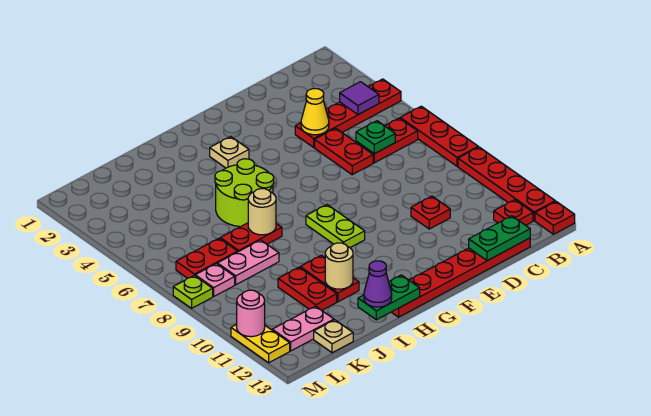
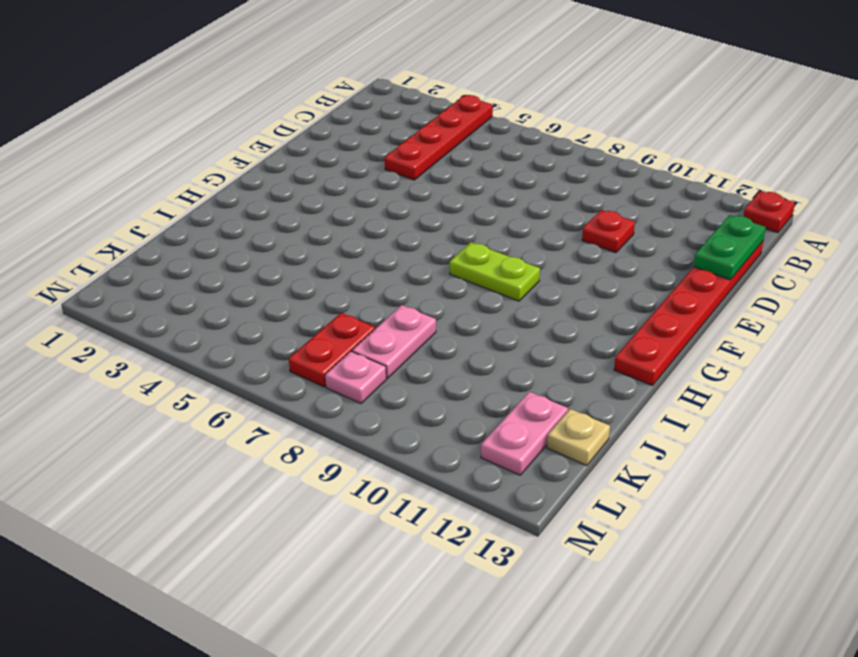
none -> red plate A6:A8 level 1
none -> red plate A9:A12 level 1
none -> red plate B6:C6 level 1
none -> red plate B12 level 1

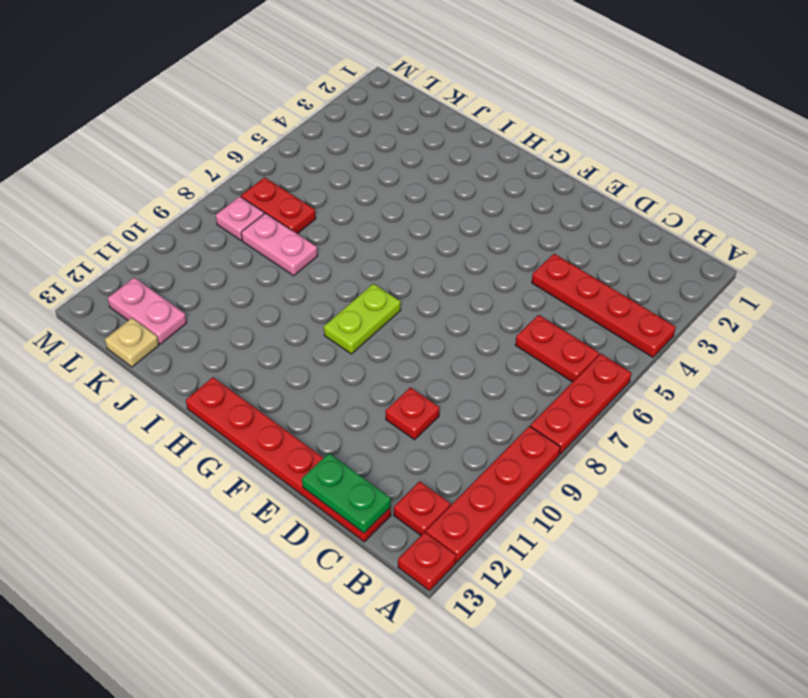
none -> red plate D5:D6 level 1
none -> tan plate G3 level 1
none -> lime round brick H5:I6 level 1
none -> red plate I7:J7 level 1

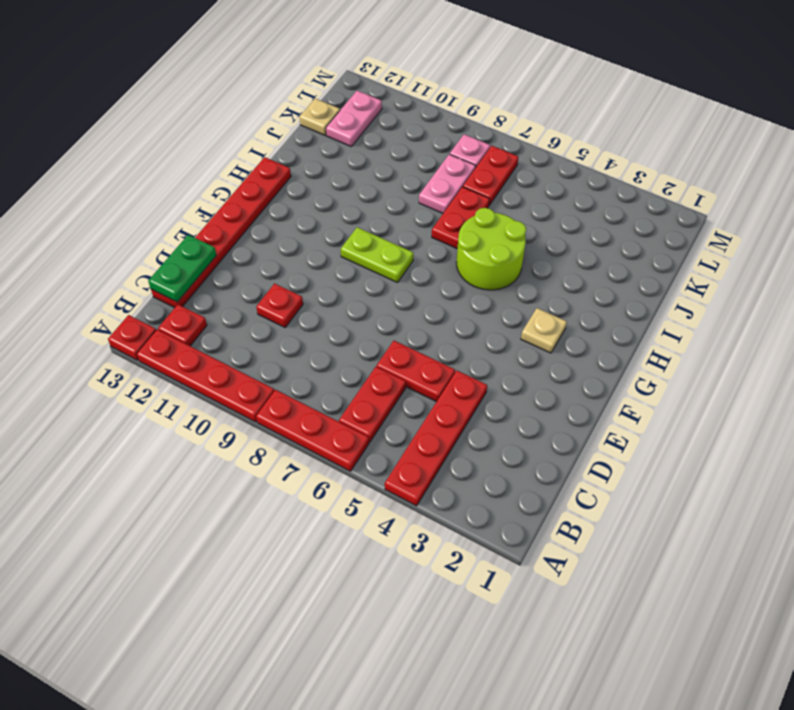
none -> red plate I10:I11 level 1
none -> red plate J10:J11 level 1
none -> lime plate M8 level 1
none -> yellow plate M11:M12 level 1

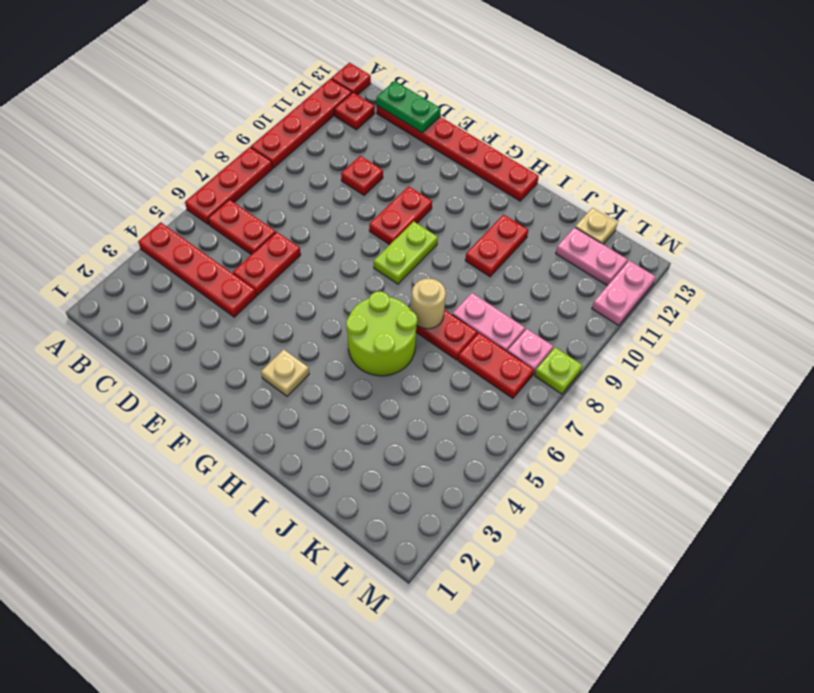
red plate F9:F10 level 1 -> red plate J10:J11 level 1
pink plate M11:M12 level 1 -> yellow plate M11:M12 level 1
none -> purple tile B4 level 2
none -> green plate C6 level 2
none -> yellow cone D4 level 2
none -> green plate H13:I13 level 2

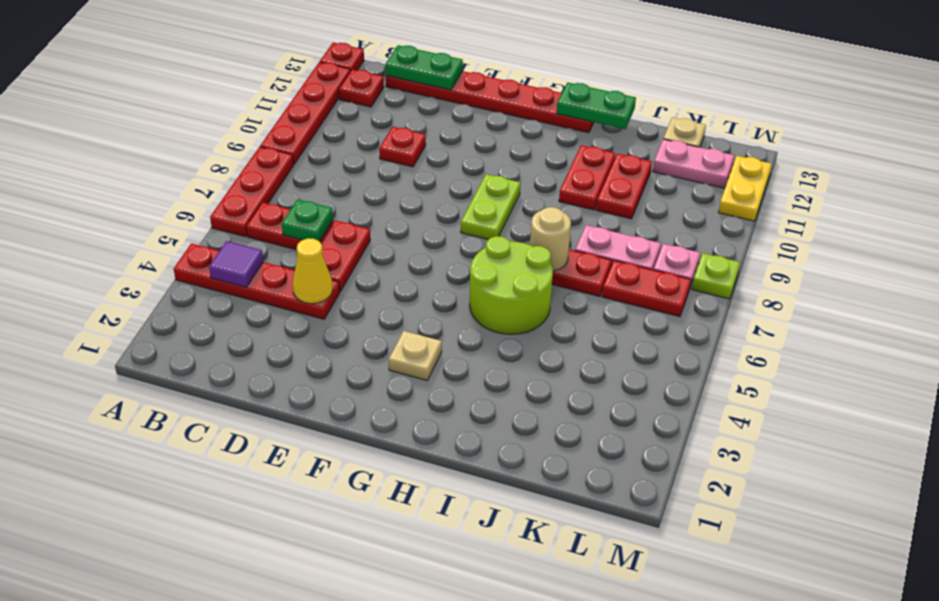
none -> tan round brick I11 level 2
none -> pink round brick M11 level 2
none -> purple cone I13 level 3

